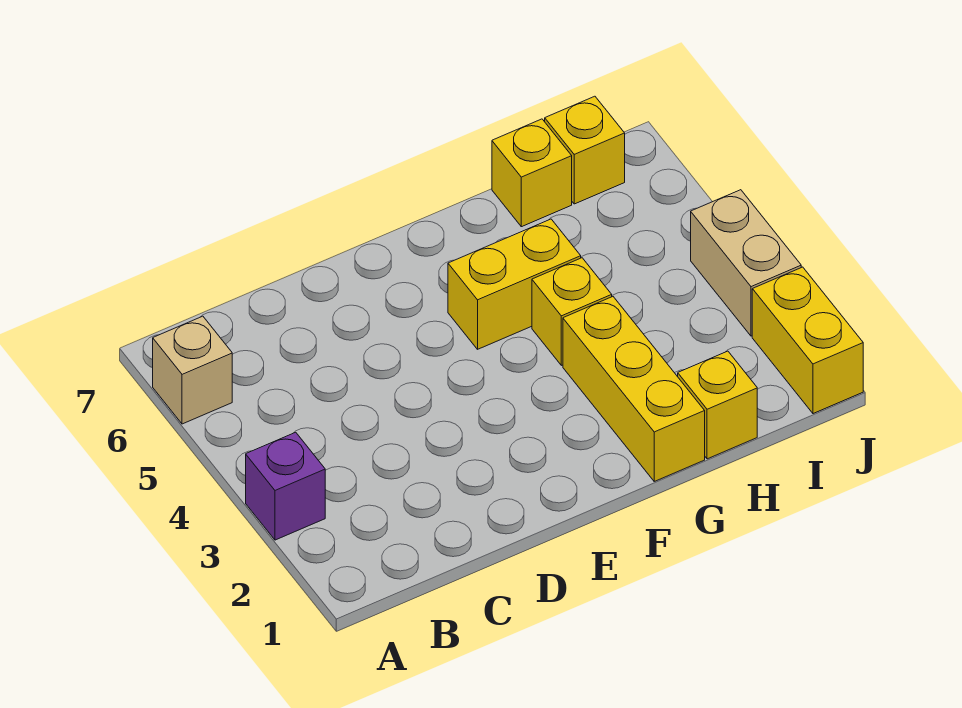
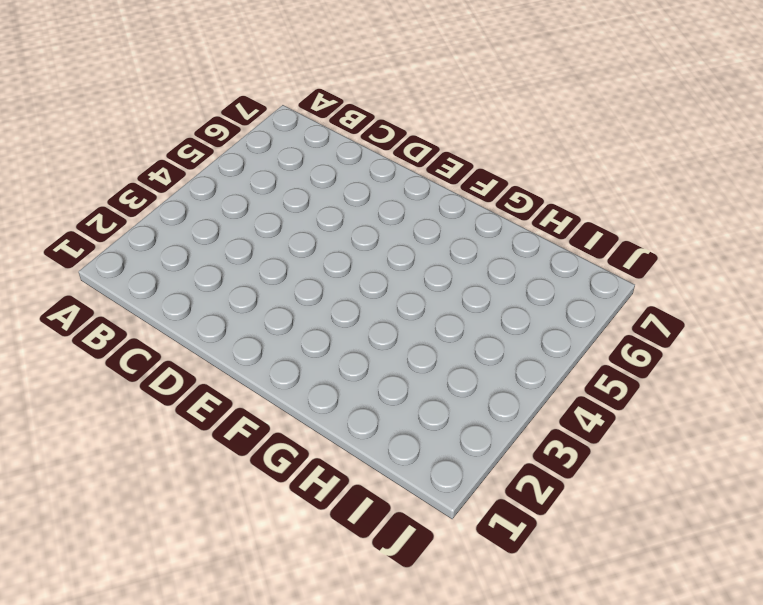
none -> purple brick A3 level 1
none -> tan brick A6 level 1

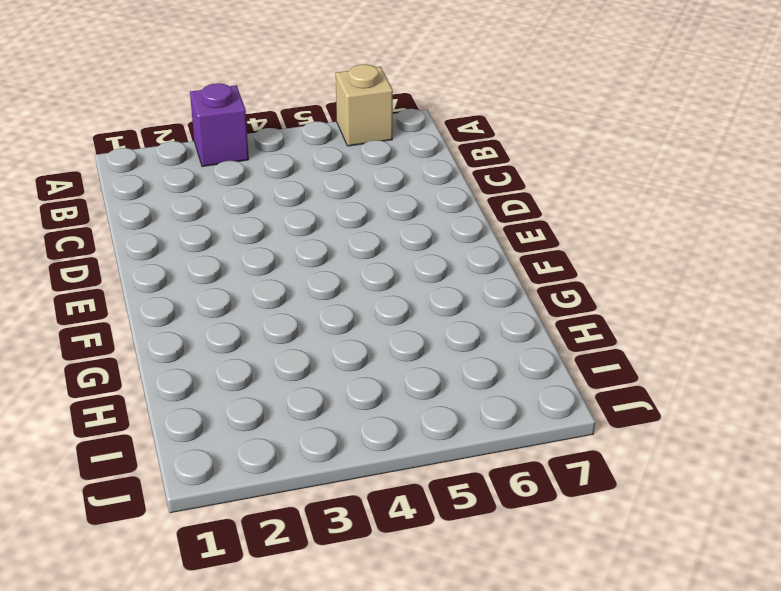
none -> yellow brick F5:G5 level 1
none -> yellow brick G1:G3 level 1

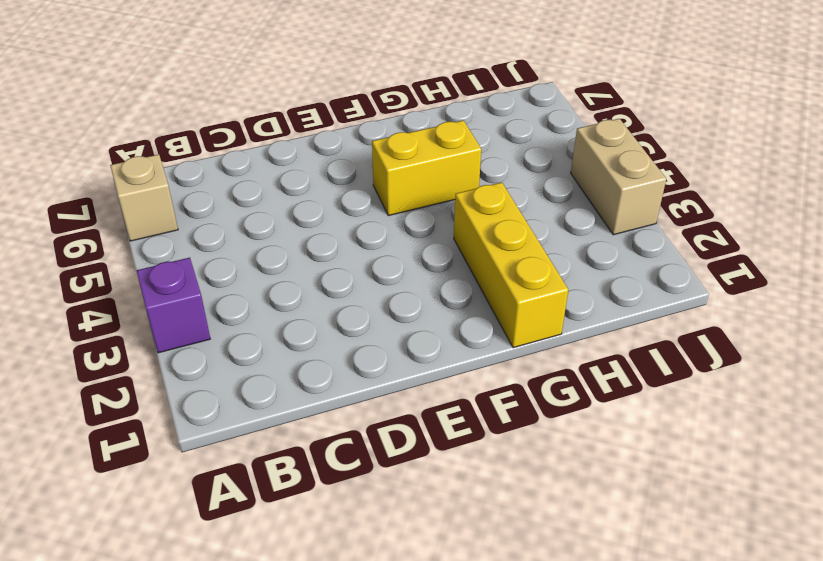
none -> yellow brick G4 level 1
none -> yellow brick H1 level 1

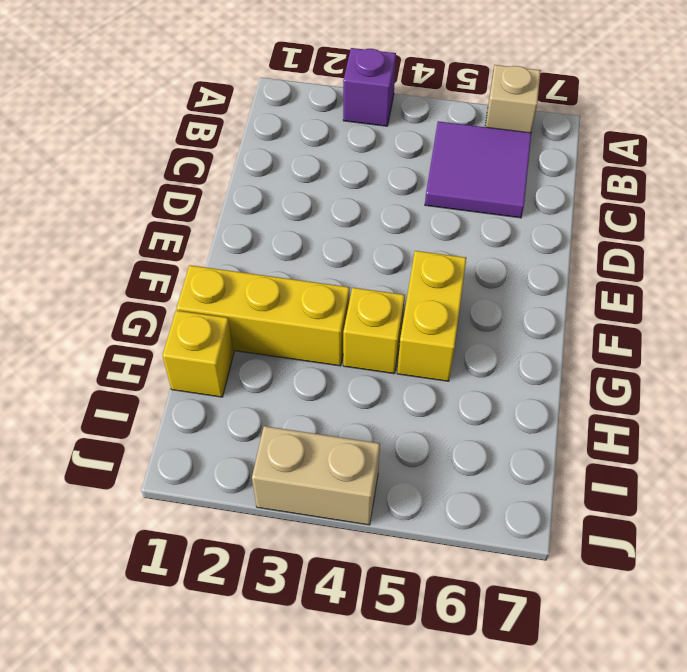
purple tile B5:C6 level 1 -> none
none -> yellow brick H7 level 1
none -> yellow brick I7 level 1

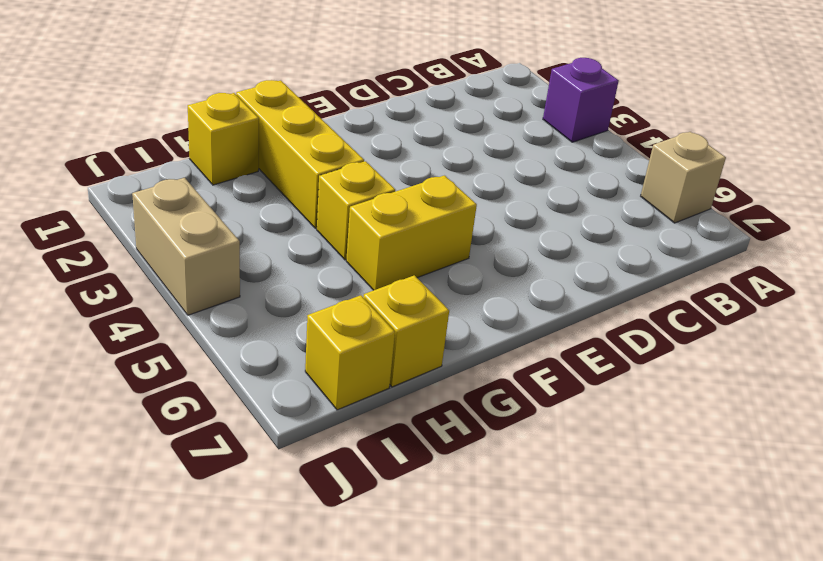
none -> yellow brick J1:J2 level 1

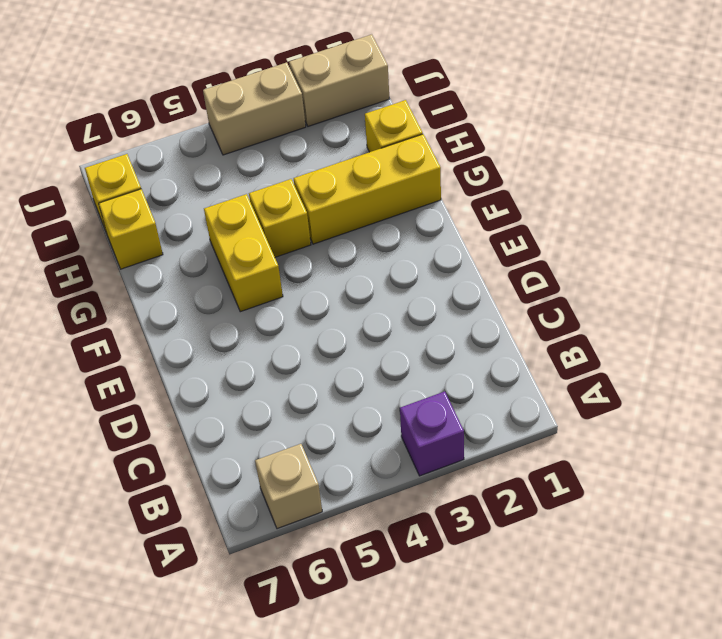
tan brick J1:J2 level 1 -> yellow brick J1:J2 level 1

